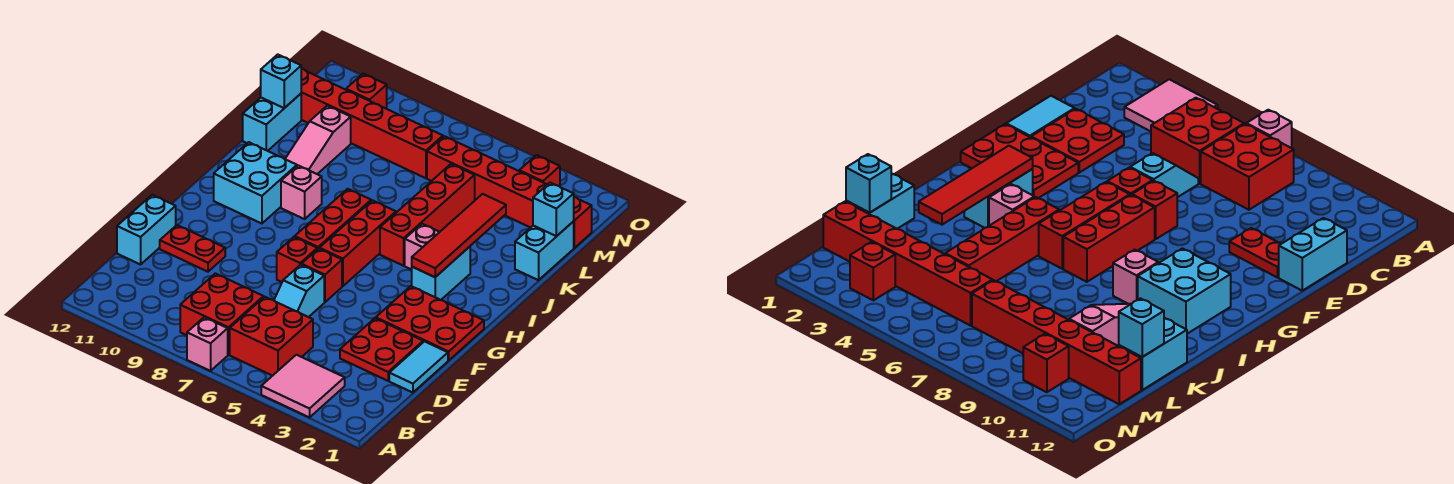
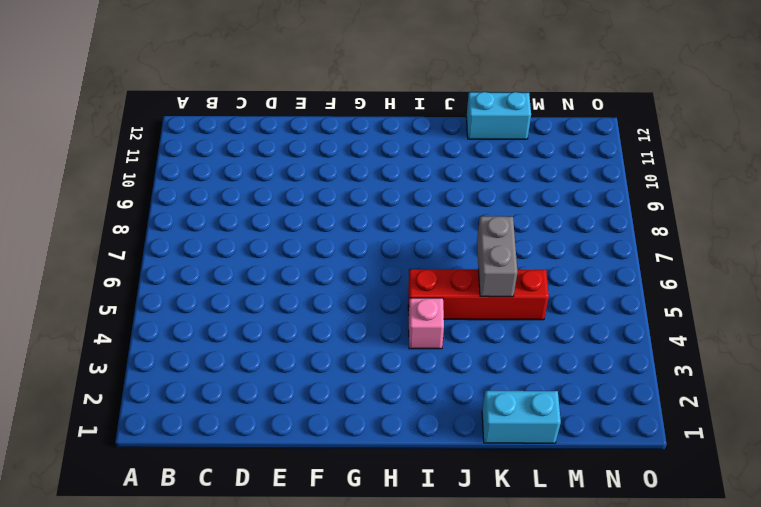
grey brick K5:K6 level 2 -> none
none -> pink tile A3:B4 level 1
none -> pink brick A7 level 1
none -> red brick B5:C6 level 1

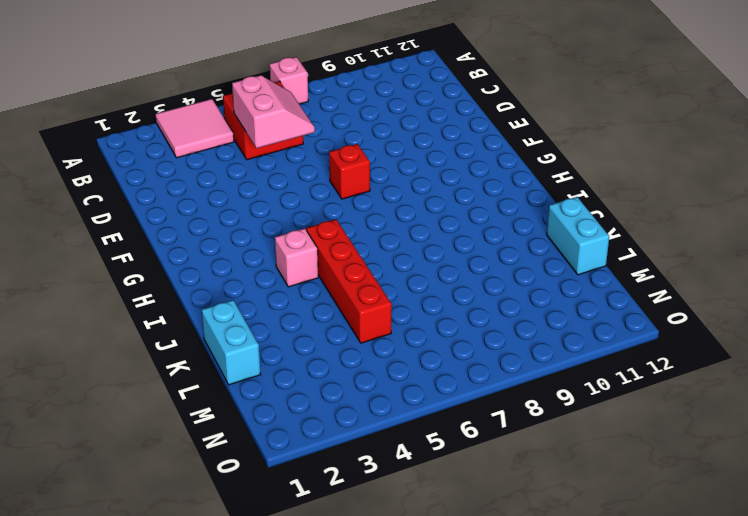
pink slope C5:D6 level 2 top 5 -> none
none -> red brick B7:C8 level 1
none -> cyan tile D1:E1 level 1
none -> red plate D2:E3 level 1

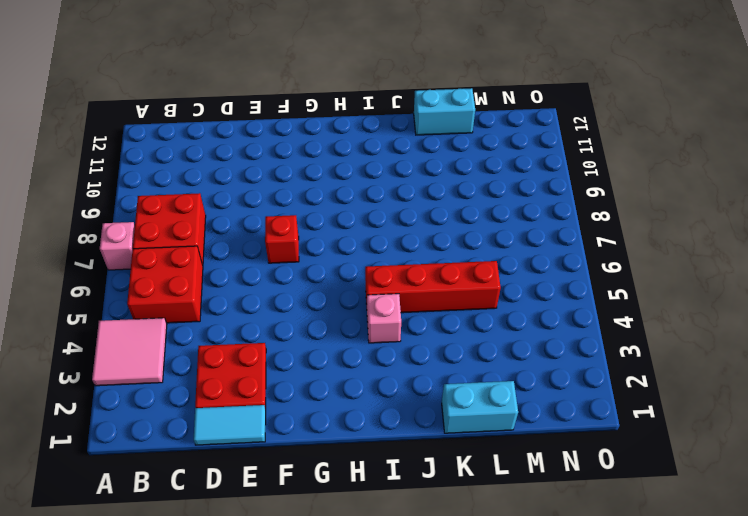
none -> cyan slope D6:E6 level 1 top E
none -> cyan brick D12:E12 level 1
none -> red plate E10:E11 level 1

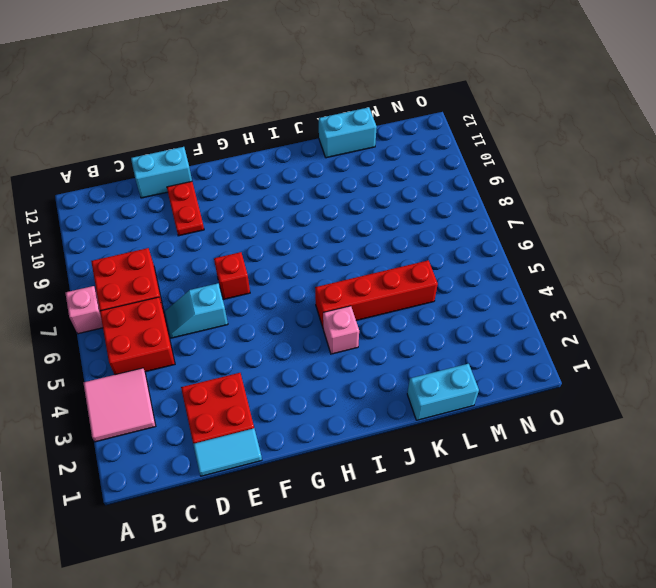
none -> red plate F1:G3 level 1
none -> red brick F6 level 1
none -> red brick G6:I6 level 1

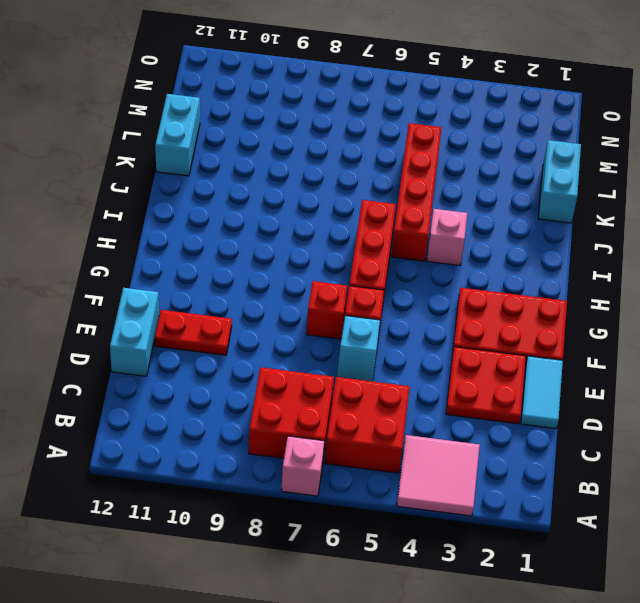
none -> red brick G7:I7 level 1
none -> cyan brick H3:I3 level 1
none -> cyan brick H10:I11 level 1

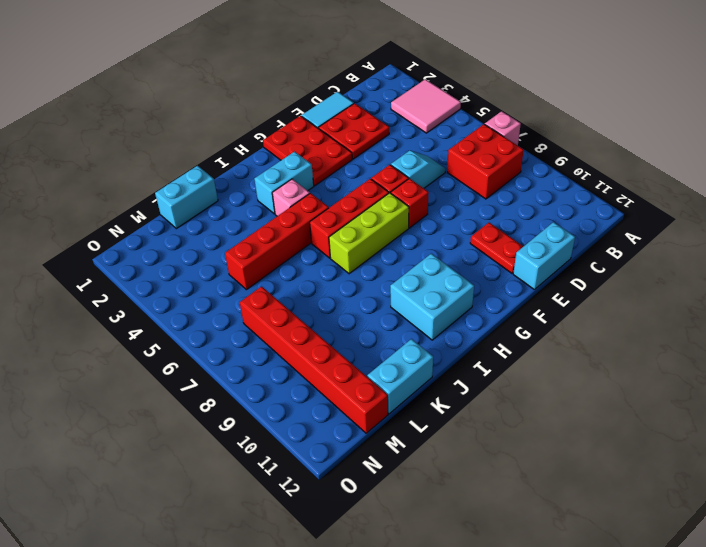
lime brick G7:I7 level 1 -> red brick G7:I7 level 1
none -> red brick B5:C6 level 1
none -> pink brick I9 level 1
none -> pink slope J10:L10 level 1 top L

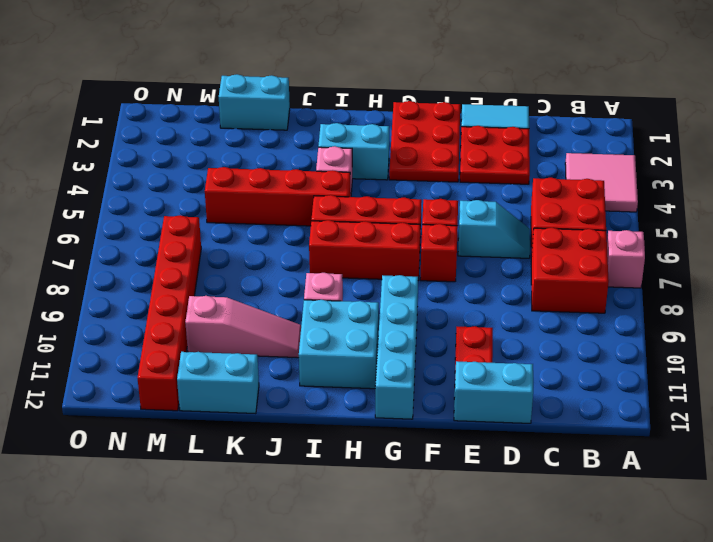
cyan brick G9:G12 level 1 -> none
none -> red brick M1:M6 level 1
none -> red brick N3 level 1
none -> red brick N10 level 1

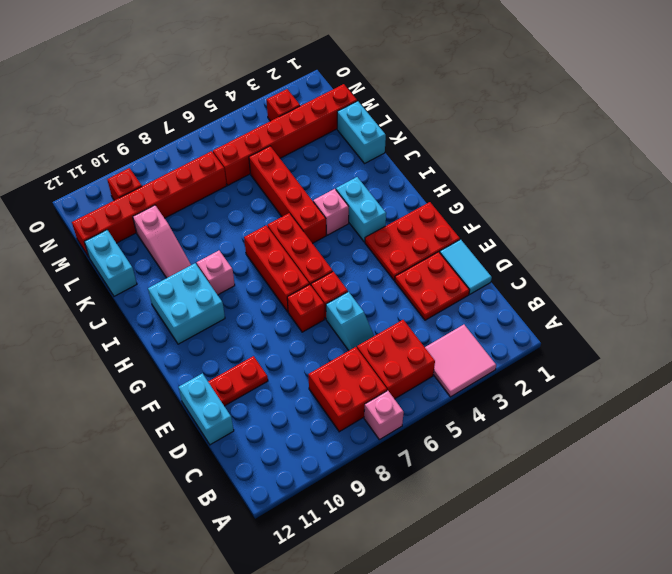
none -> red tile H3:K3 level 2
none -> cyan brick L1 level 2
none -> cyan brick L12 level 2

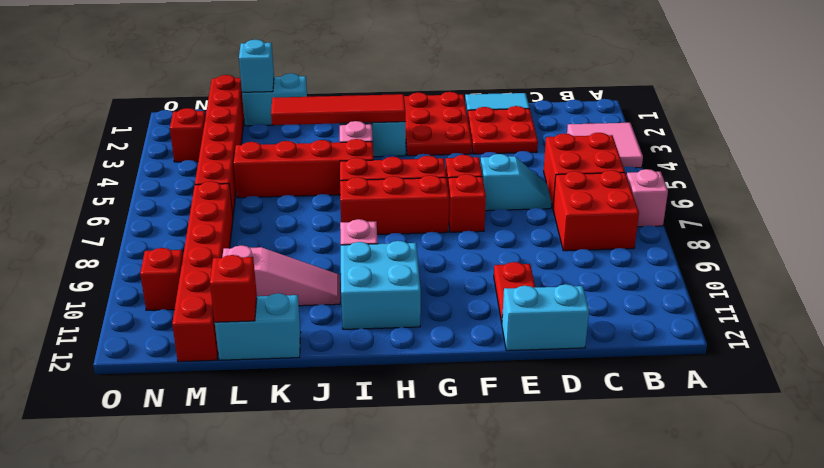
red brick L12 level 2 -> cyan brick L12 level 2

